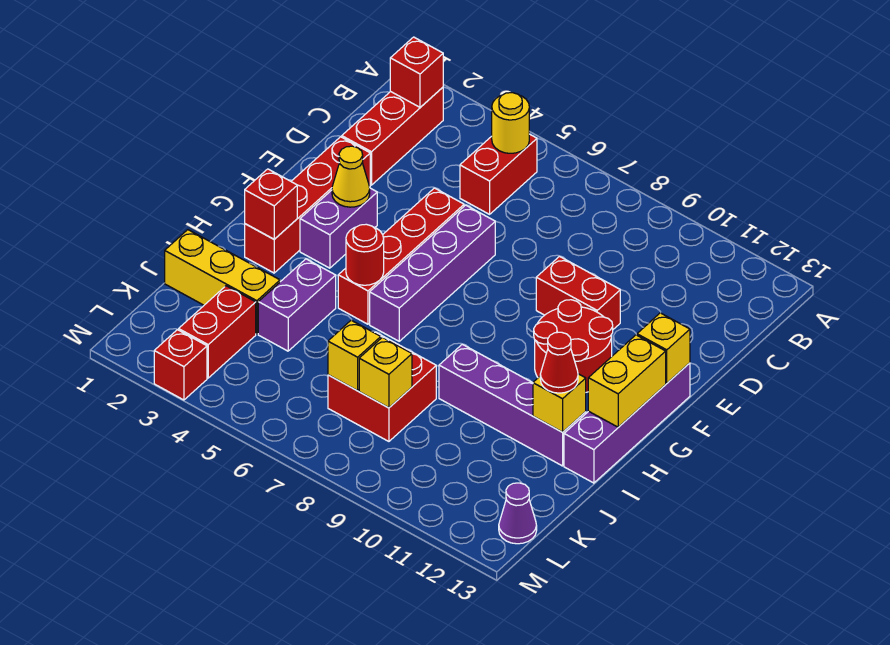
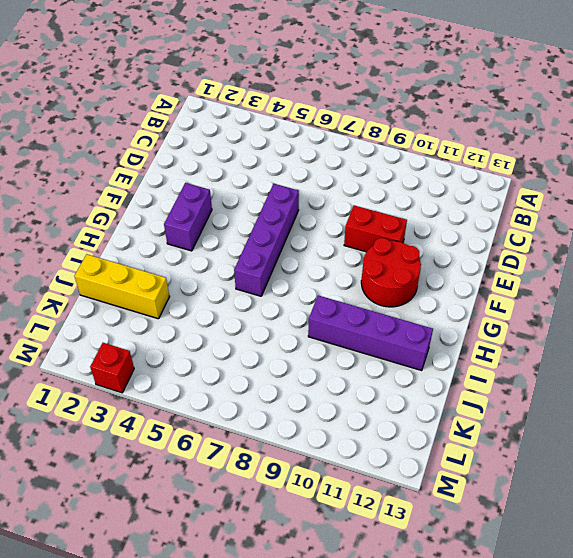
none -> red brick B2:D2 level 1
none -> red brick B5:C5 level 1
none -> red brick E2:H2 level 1

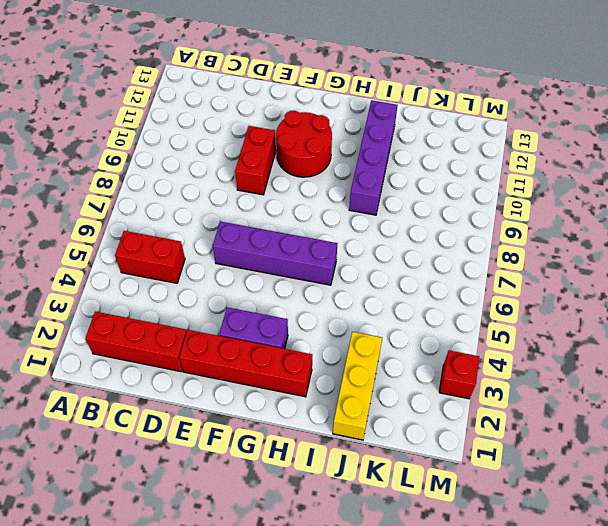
none -> red brick E5:H5 level 1
none -> purple brick F13:I13 level 1
none -> purple brick I4:J4 level 1

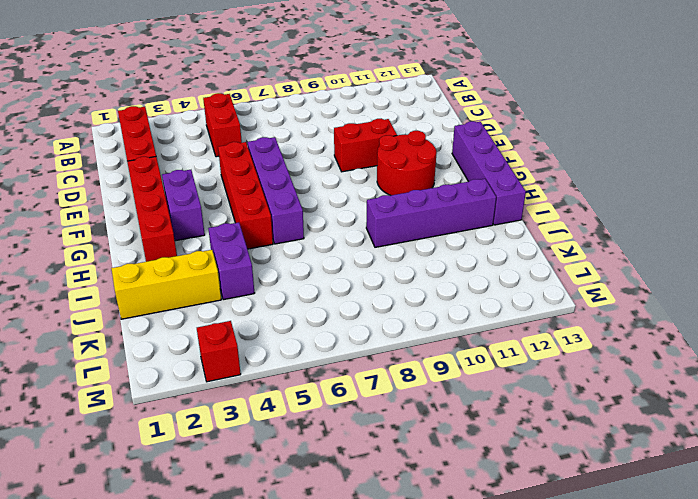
none -> red brick J7:K8 level 1
none -> red brick K3:L3 level 1
none -> purple cone L13 level 1

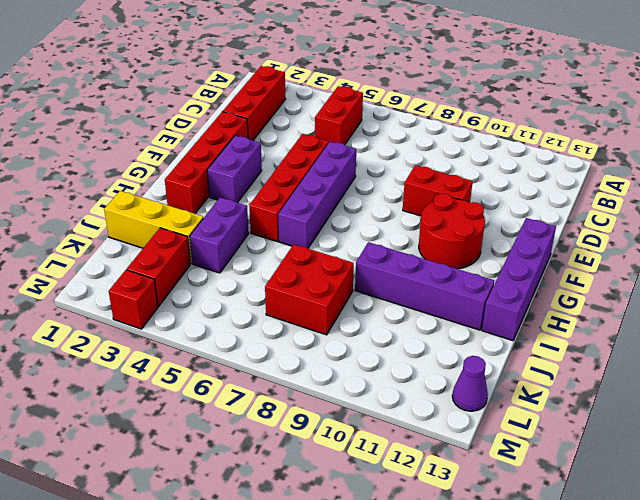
none -> red brick B2 level 2
none -> yellow round brick B5 level 2
none -> yellow cone F3 level 2

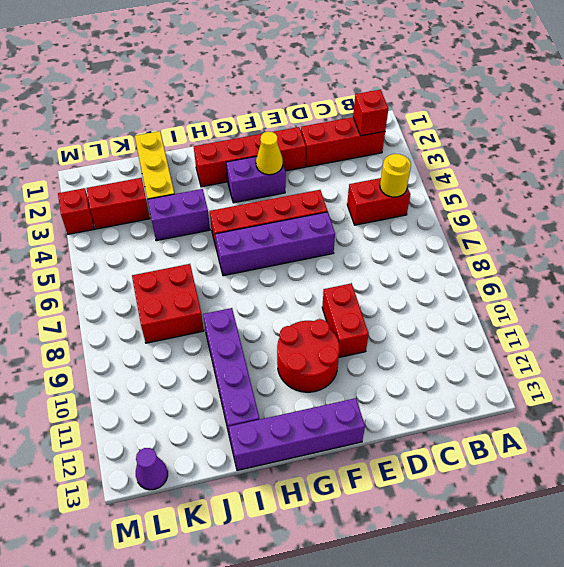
none -> yellow brick F13 level 2
none -> yellow brick G13:H13 level 2
none -> red brick H2 level 2

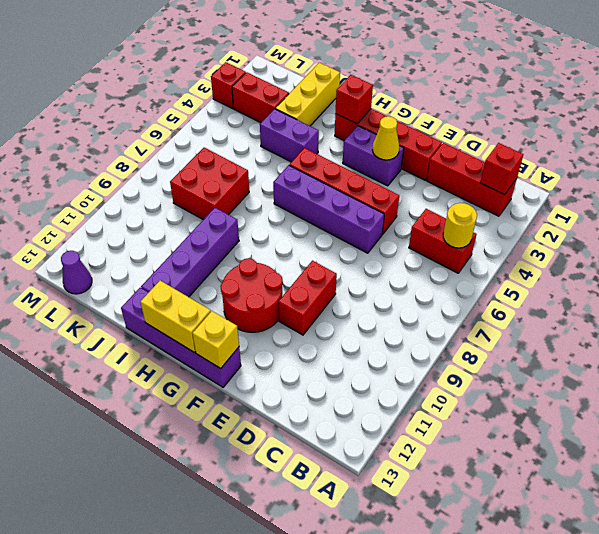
none -> red round brick H5 level 2
none -> yellow brick I12 level 2
none -> yellow brick K7 level 2

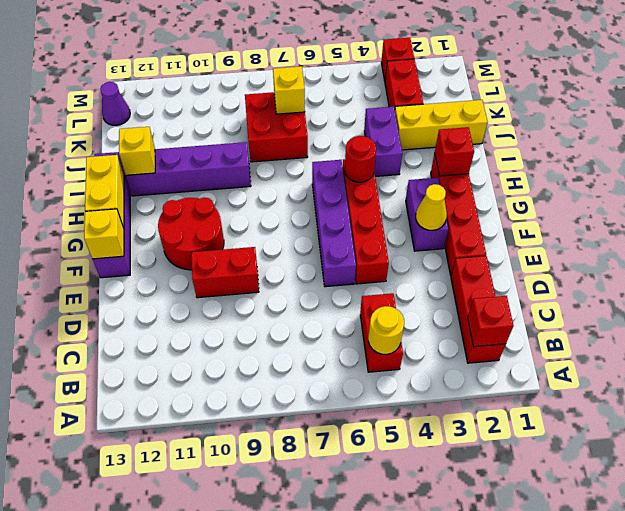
none -> yellow brick K8 level 2
none -> red cone I12 level 3

